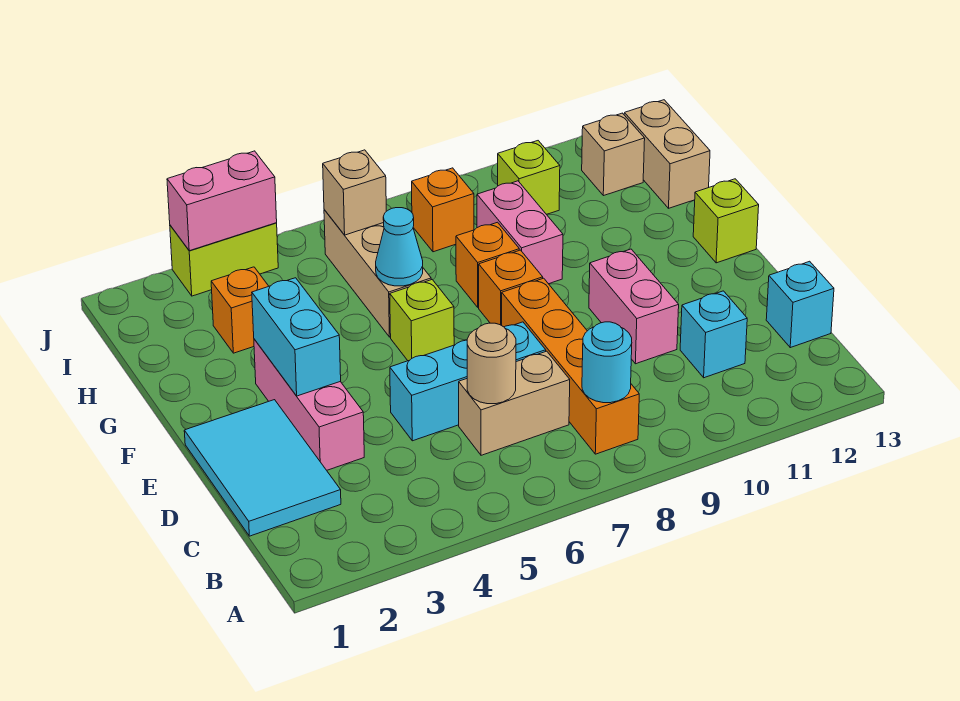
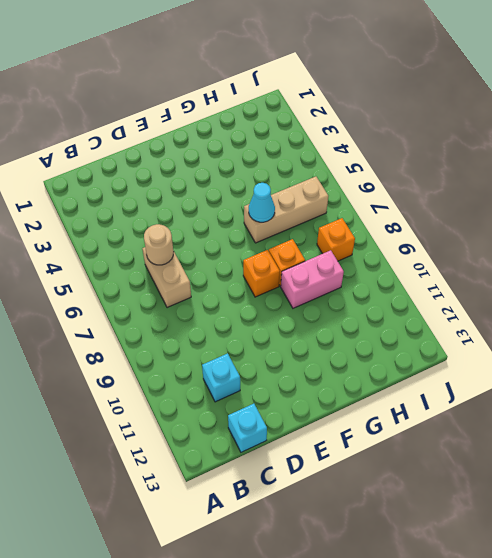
none -> orange brick B8:E8 level 1
none -> cyan tile C1:E2 level 1
none -> pink brick D3:F3 level 1

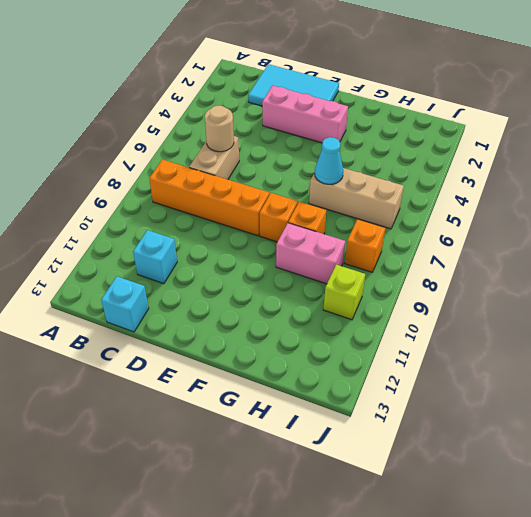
none -> cyan brick D5:D7 level 1
none -> pink brick D10:E10 level 1
none -> lime brick F6 level 1

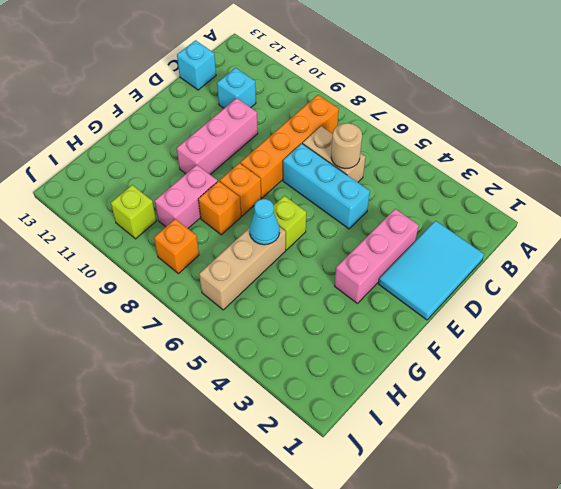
pink brick D10:F10 level 1 -> pink brick D10:E10 level 1
none -> lime brick F13 level 1
none -> orange brick H3 level 1
none -> tan brick H13:I13 level 1

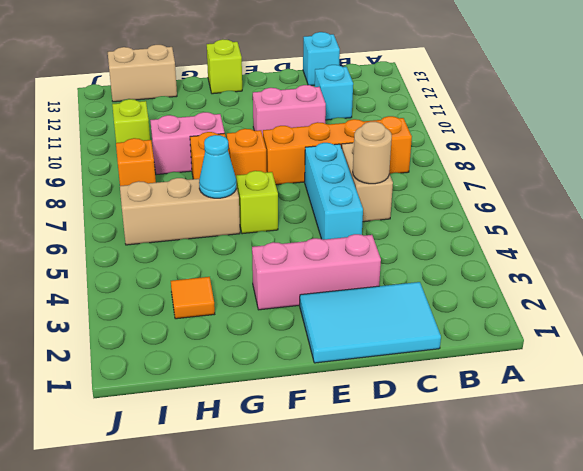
orange tile H3 level 1 -> orange brick H3 level 1
none -> tan brick I12 level 1
none -> lime brick J3:J4 level 1
none -> cyan round brick B8 level 2

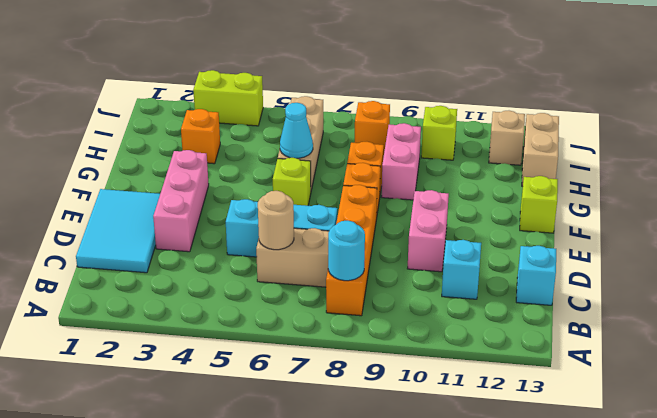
none -> cyan brick E3:F3 level 2
none -> tan brick I6 level 2
none -> pink brick J3:J4 level 2

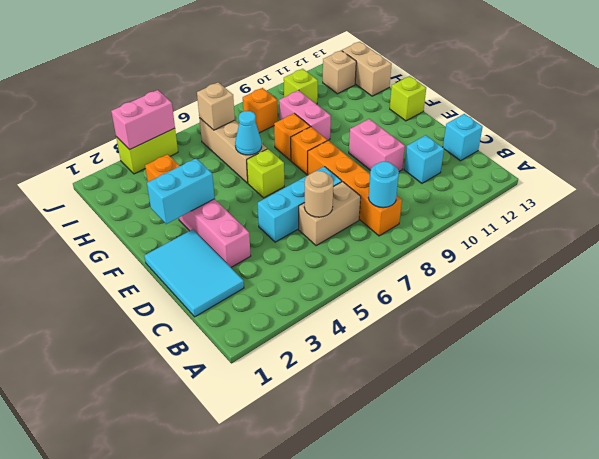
cyan brick F2:F3 level 2 -> cyan brick E3:F3 level 2

